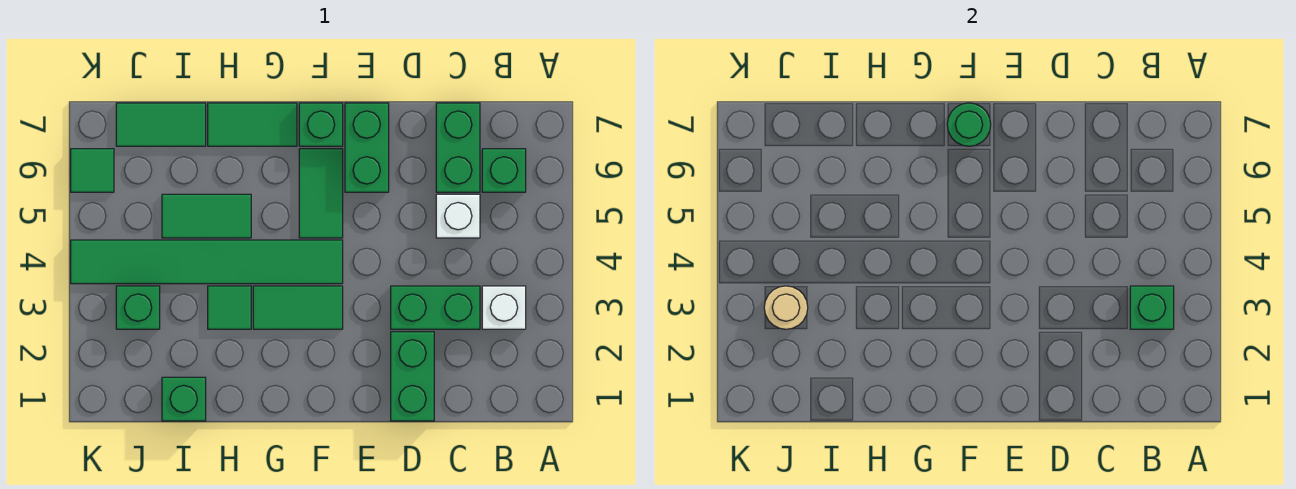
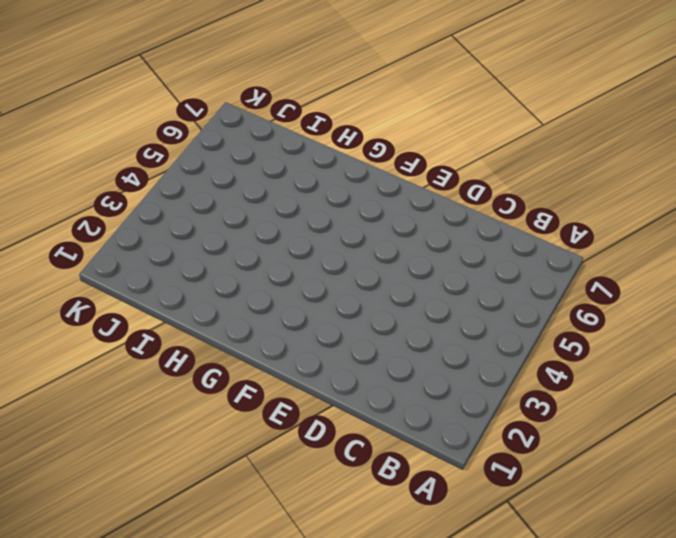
none -> white brick B3 level 1
none -> green brick B6 level 1
none -> green brick C3:D3 level 1

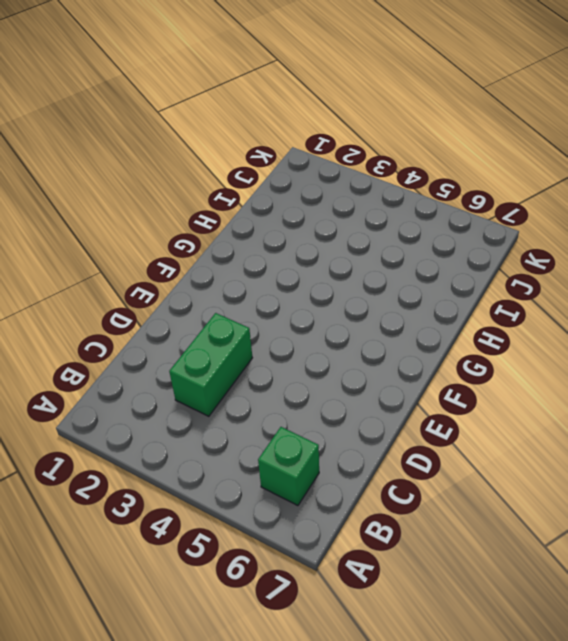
none -> white brick B3 level 1
none -> white brick C5 level 1
none -> green brick C6:C7 level 1

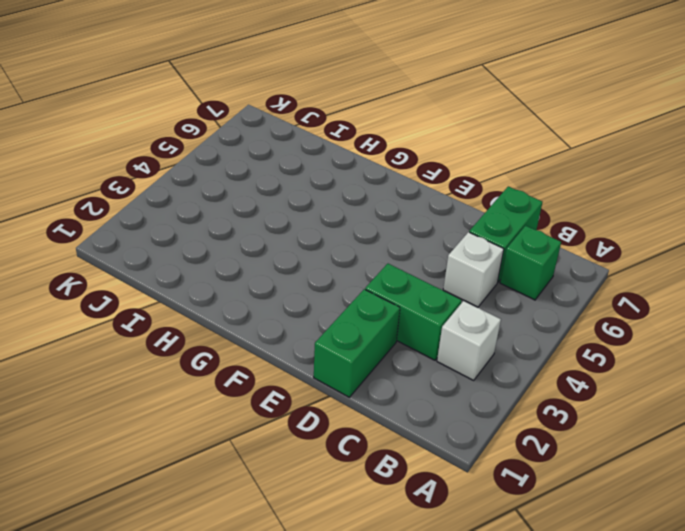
none -> green brick E6:E7 level 1
none -> green tile F3:G3 level 1
none -> green tile F4:K4 level 1

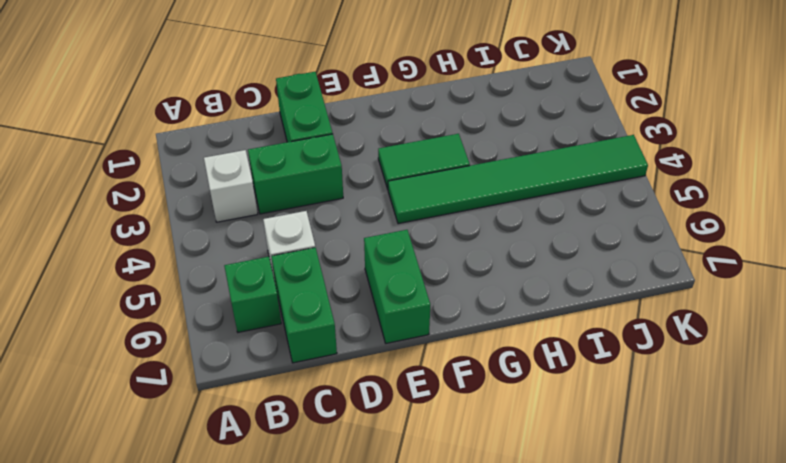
none -> green tile F5:F6 level 1
none -> green brick F7 level 1
none -> green tile G7:H7 level 1

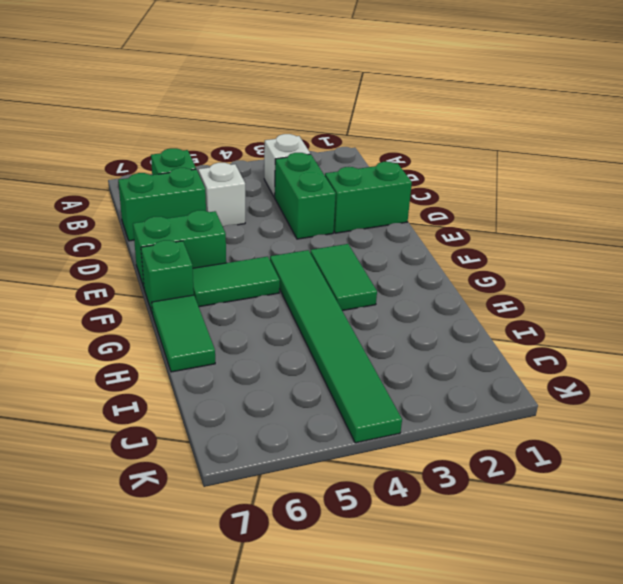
none -> green tile H3 level 1
none -> green tile H5:I5 level 1
none -> green brick I1 level 1

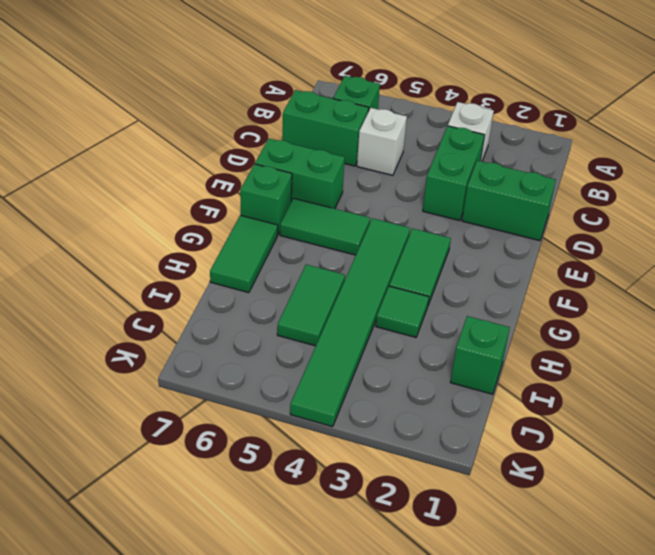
none -> green tile I7:J7 level 1
none -> green brick J3 level 1
none -> green tile K6 level 1

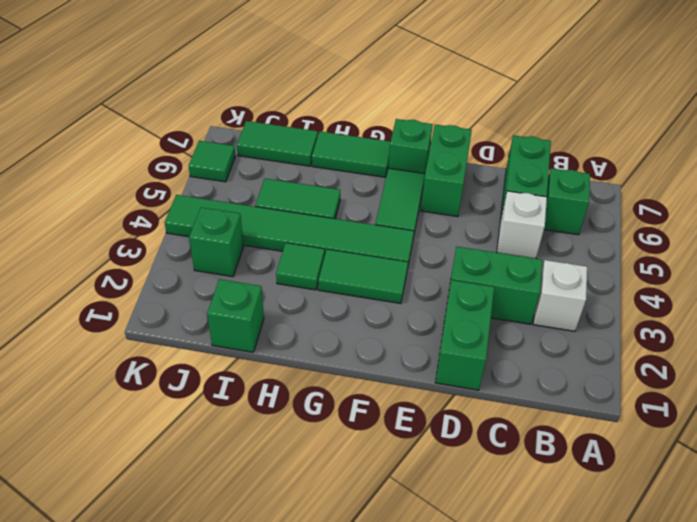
none -> green brick B3 level 2
none -> green round brick F7 level 2
none -> tan round brick J3 level 2

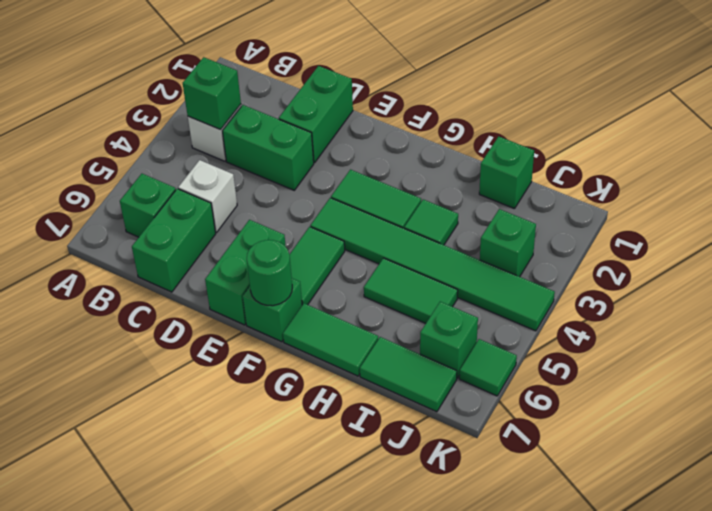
green brick J6 level 1 -> none
none -> tan round brick J3 level 2

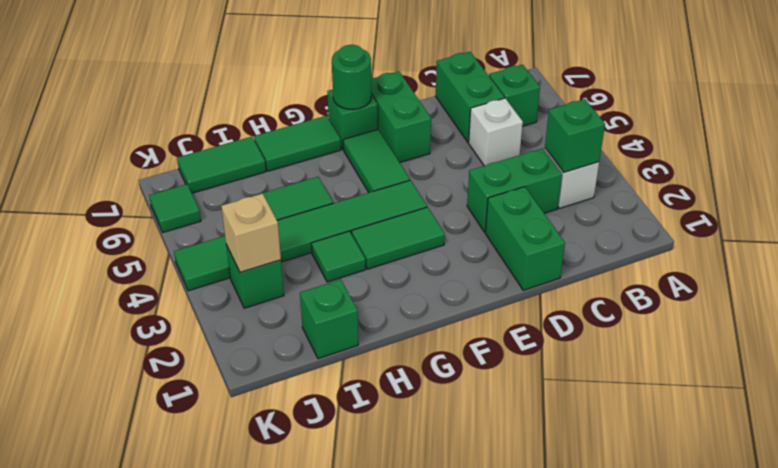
tan brick J3 level 2 -> tan round brick J3 level 2

